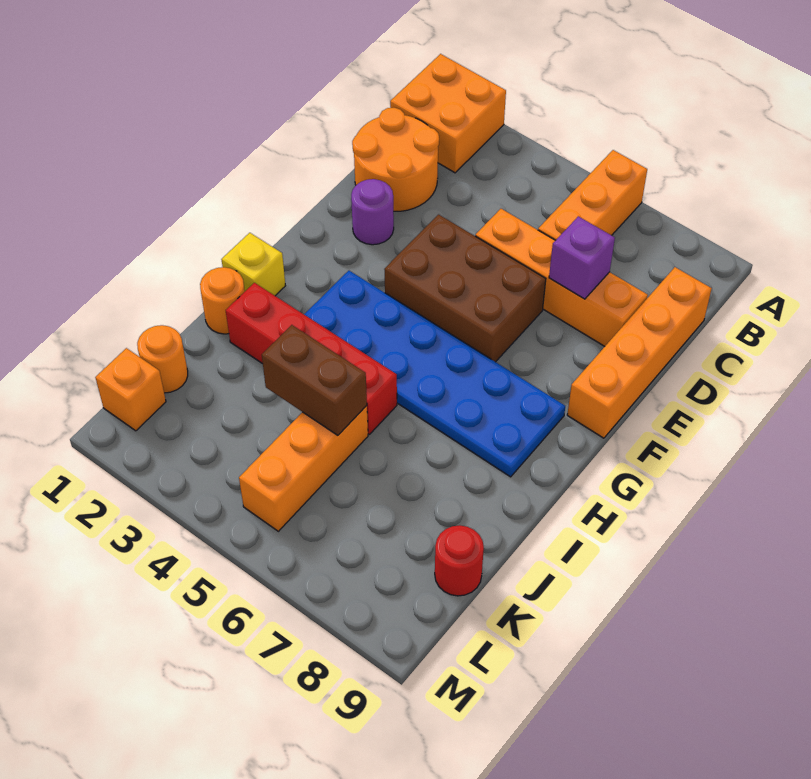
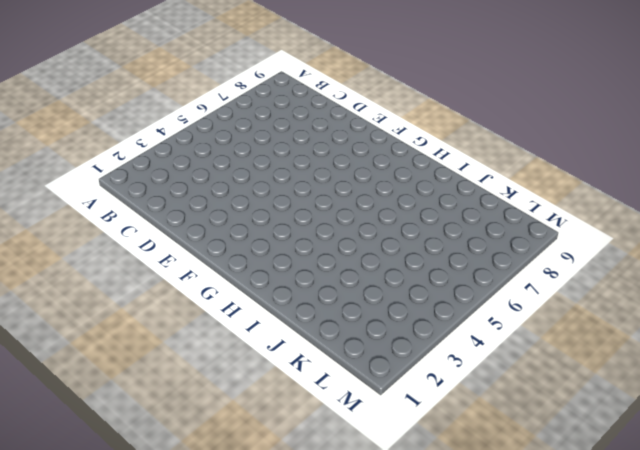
none -> orange brick A1:B2 level 1
none -> orange brick A6:C6 level 1
none -> orange round brick C1:D2 level 1

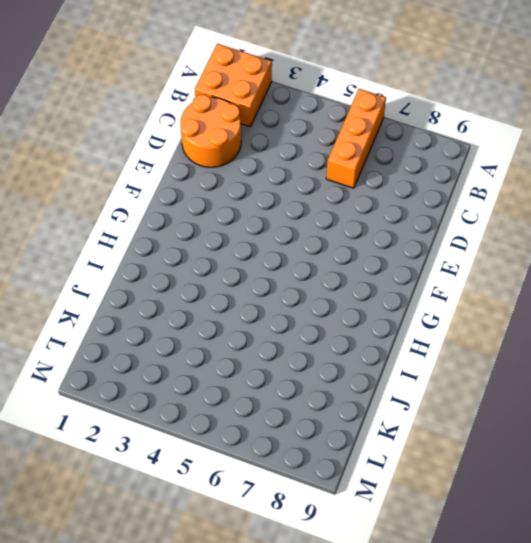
none -> orange brick C9:F9 level 1
none -> orange brick D5:D8 level 1
none -> purple round brick E2 level 1

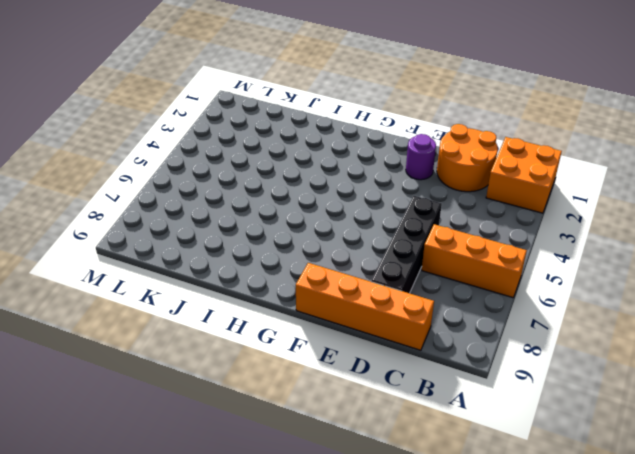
black brick D5:D8 level 1 -> orange brick D5:D8 level 1
none -> brown brick E4:F6 level 1
none -> blue plate G3:H8 level 1
none -> yellow brick H1 level 1

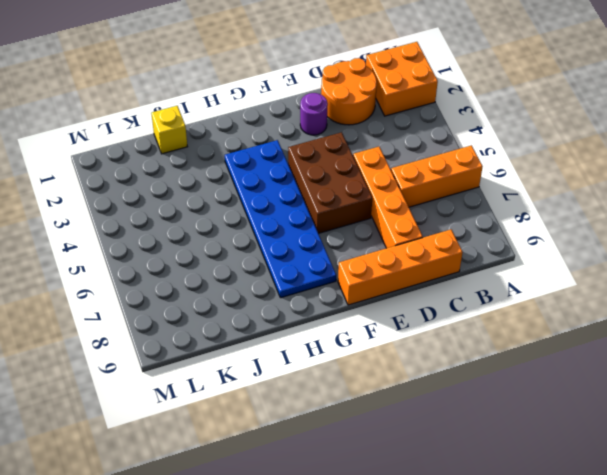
yellow brick J1 level 1 -> yellow brick H1 level 1
none -> orange round brick I1 level 1
none -> red brick I2:I5 level 1
none -> orange brick J5:L5 level 1

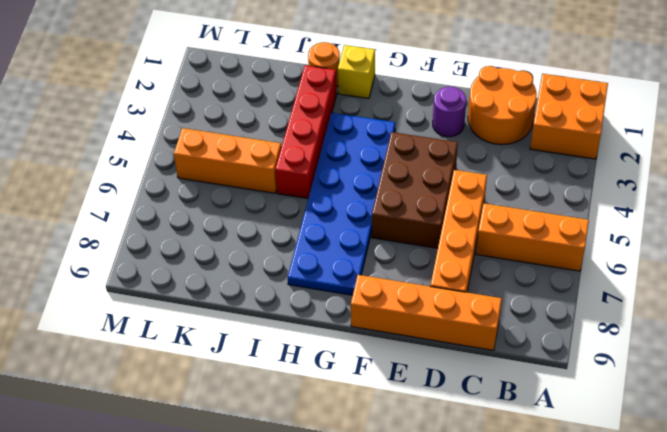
none -> orange round brick K1 level 1
none -> red round brick K9 level 1
none -> orange brick L1 level 1

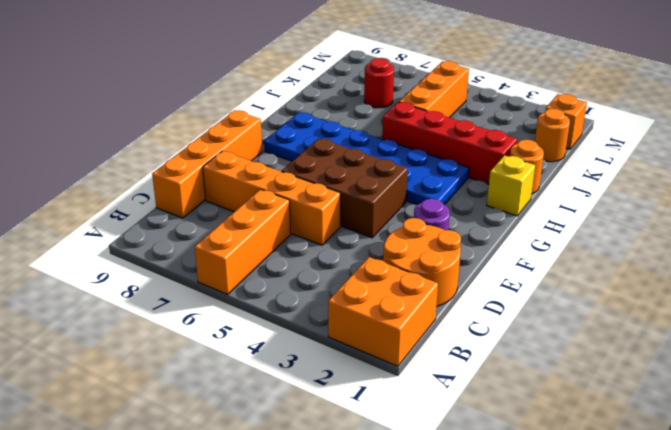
red round brick K7 level 1 -> red round brick K9 level 1
none -> purple brick D7 level 2
none -> brown brick J4:J5 level 2

